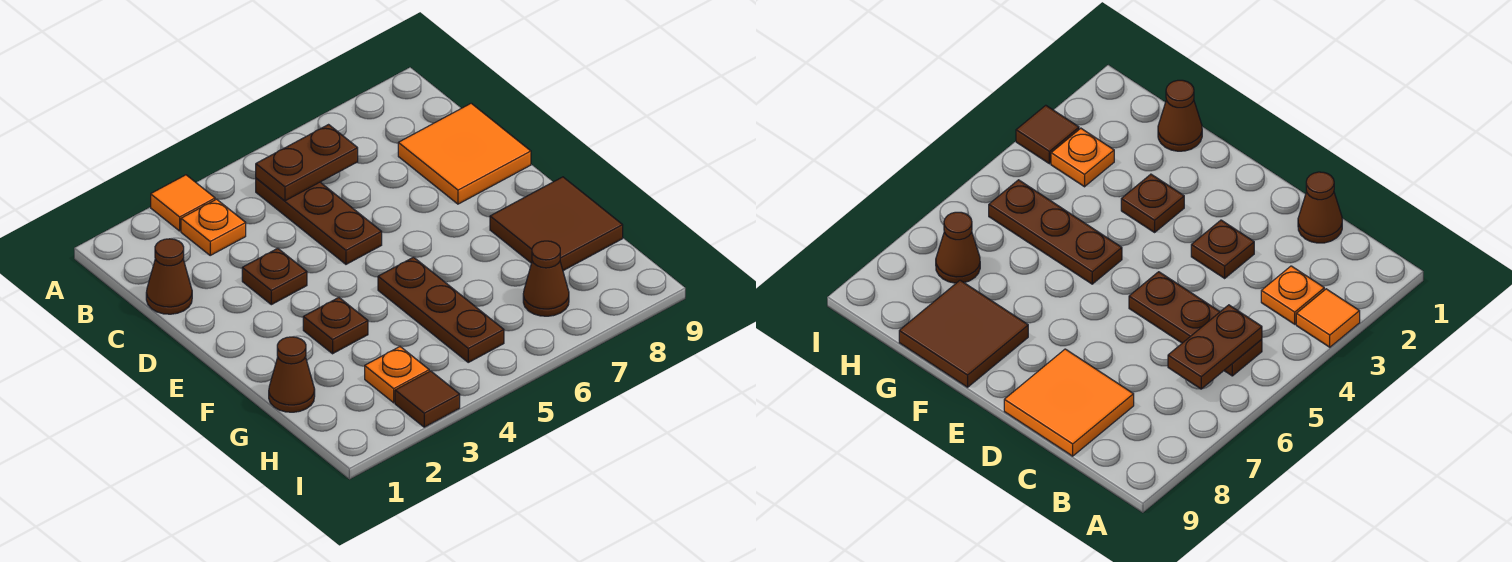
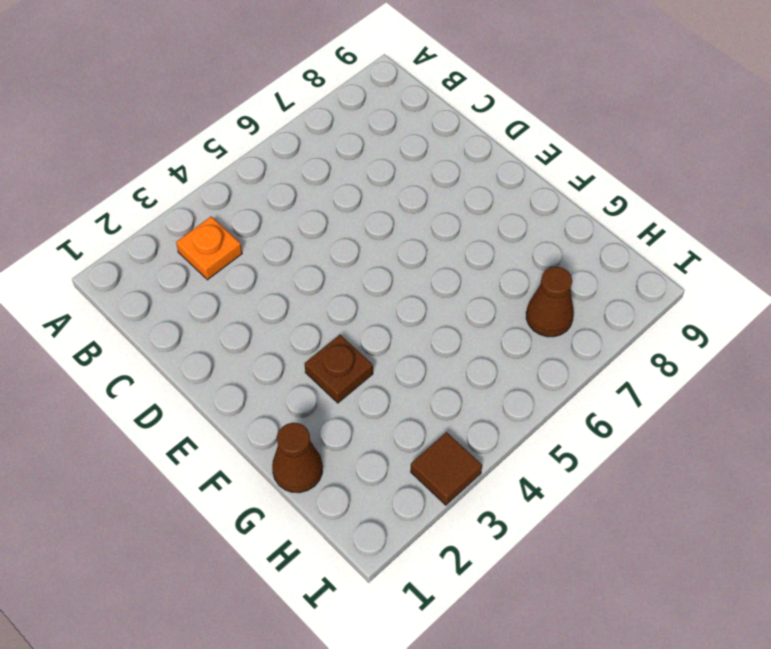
none -> orange tile A3 level 1
none -> brown plate B5:D5 level 1
none -> brown cone C1 level 1

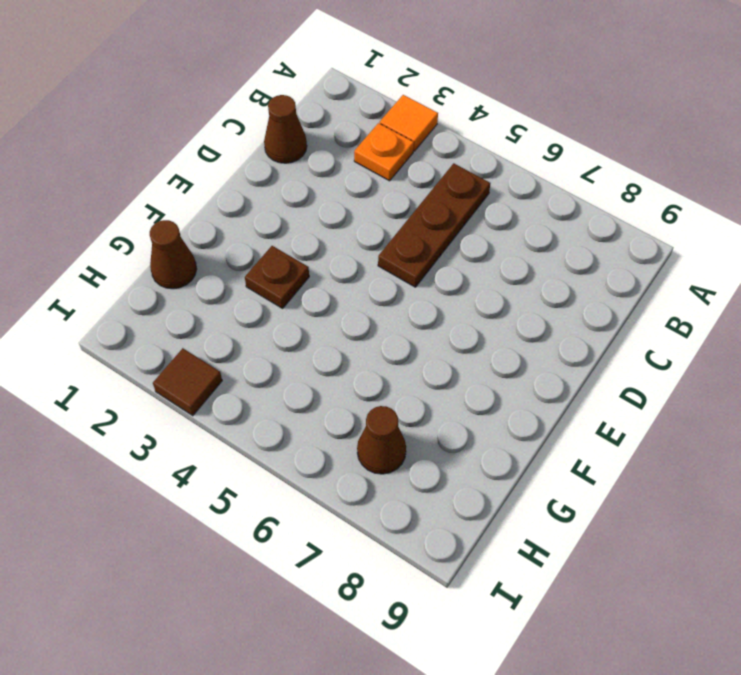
none -> orange tile C8:D9 level 1
none -> brown plate D3 level 1
none -> brown plate F5:H5 level 1

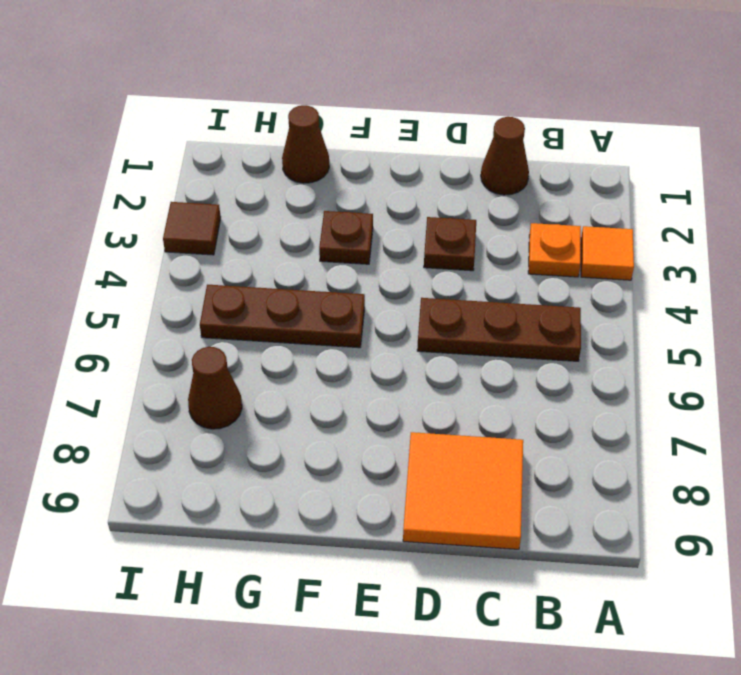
none -> brown tile F8:G9 level 1
none -> orange plate H3 level 1
none -> brown plate B5:B6 level 2

